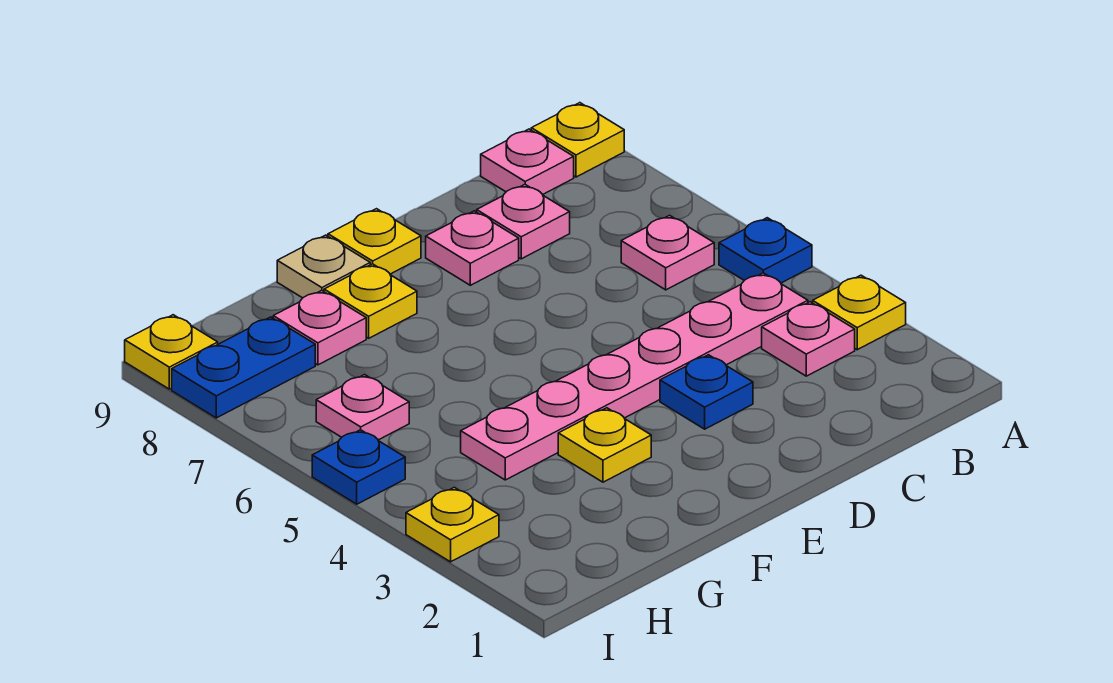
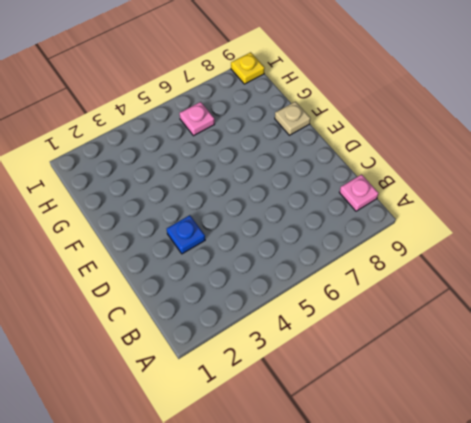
none -> yellow plate A3 level 1
none -> blue plate A5 level 1
none -> yellow plate A9 level 1

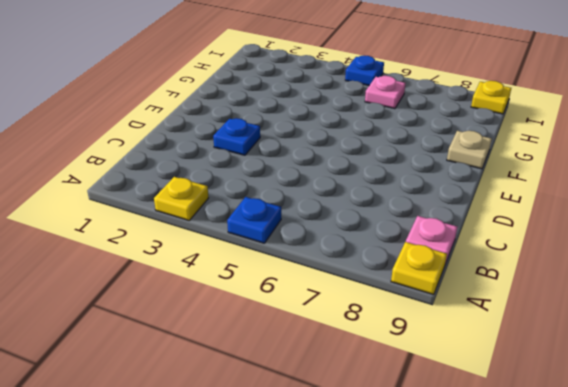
none -> pink plate B3 level 1
none -> pink plate B4:G4 level 1
none -> pink plate B6 level 1

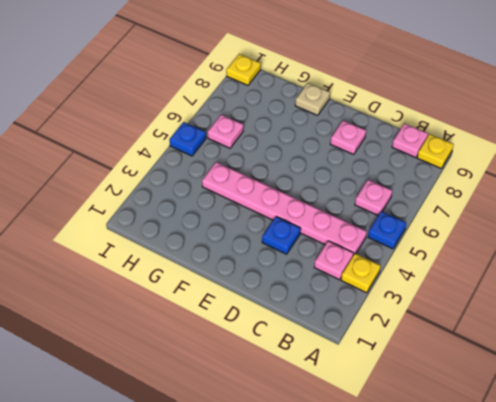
none -> pink plate C8 level 1
none -> yellow plate E9 level 1
none -> yellow plate F3 level 1

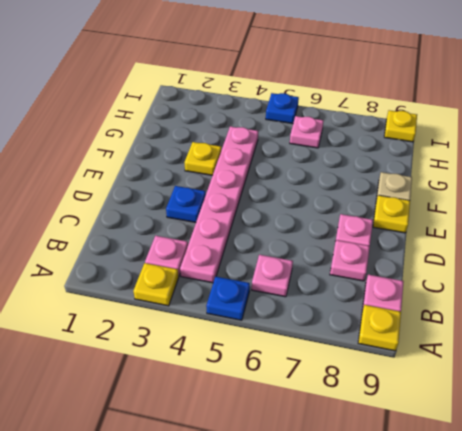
none -> yellow plate F8 level 1
none -> pink plate G8 level 1
none -> blue plate H8:I8 level 1

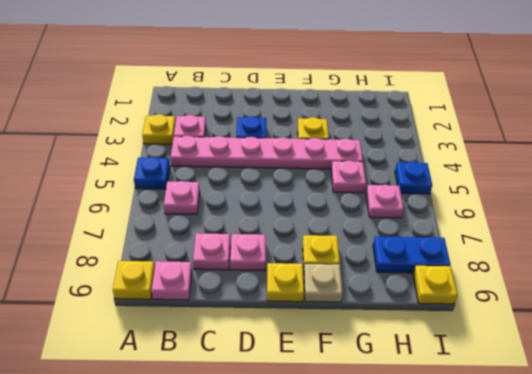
pink plate G5 level 1 -> pink plate G8 level 1
none -> yellow plate I3 level 1

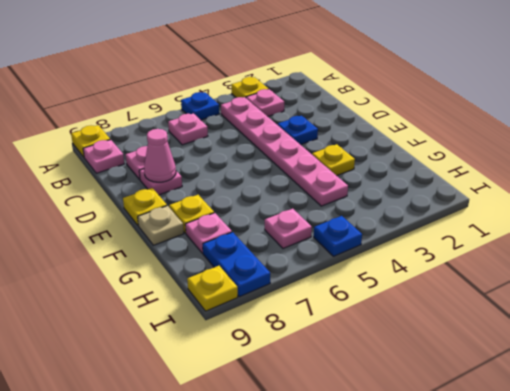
pink cone D8 level 2 -> none
none -> yellow plate I3 level 1

